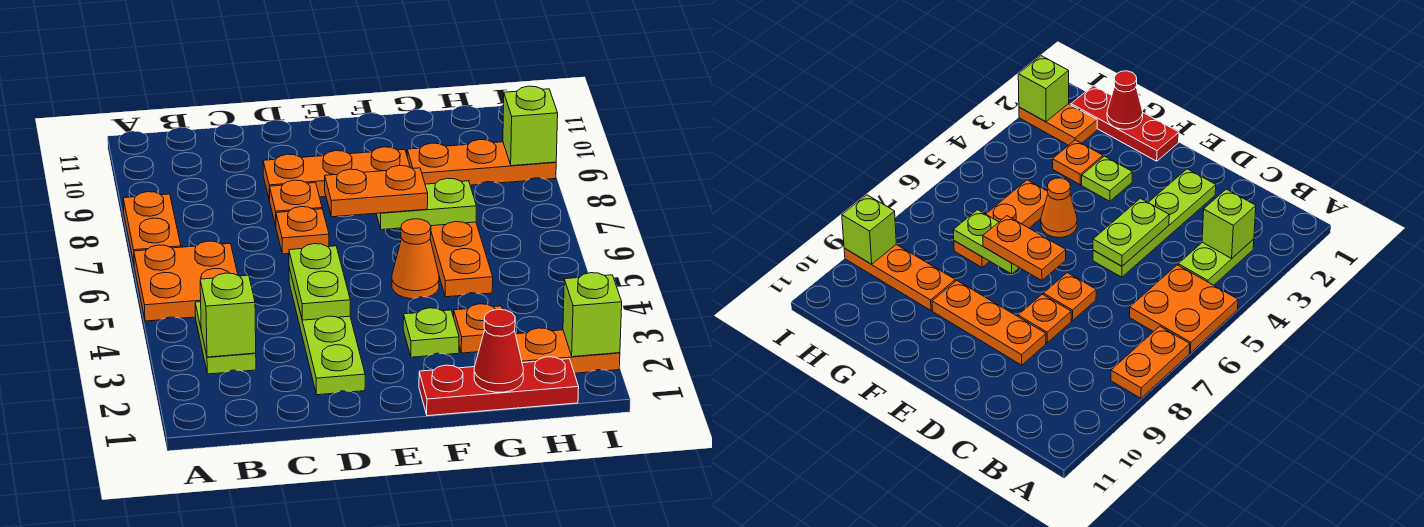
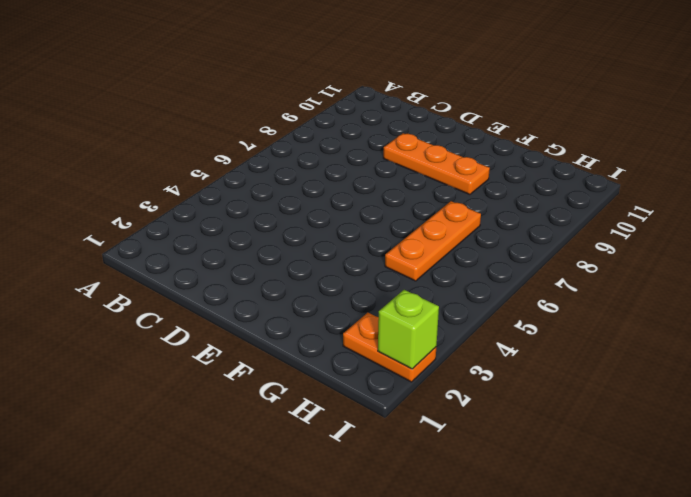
none -> orange plate A5:B6 level 1
none -> orange plate A7:A8 level 1
none -> lime plate B3:B4 level 1

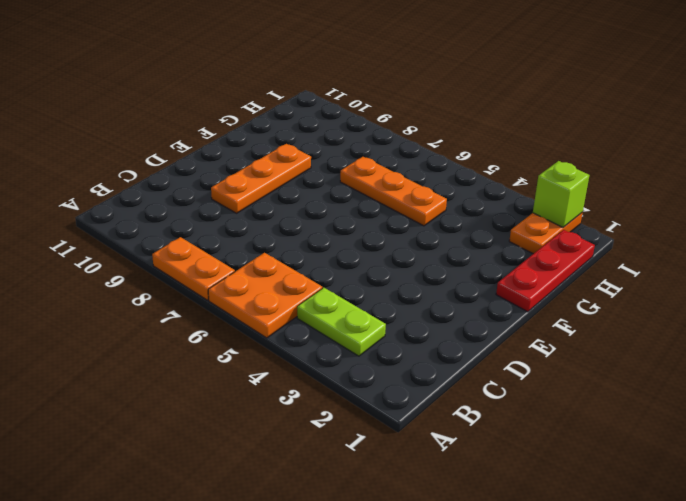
none -> lime plate D2:D5 level 1
none -> orange plate D7 level 1
none -> orange plate D8 level 1

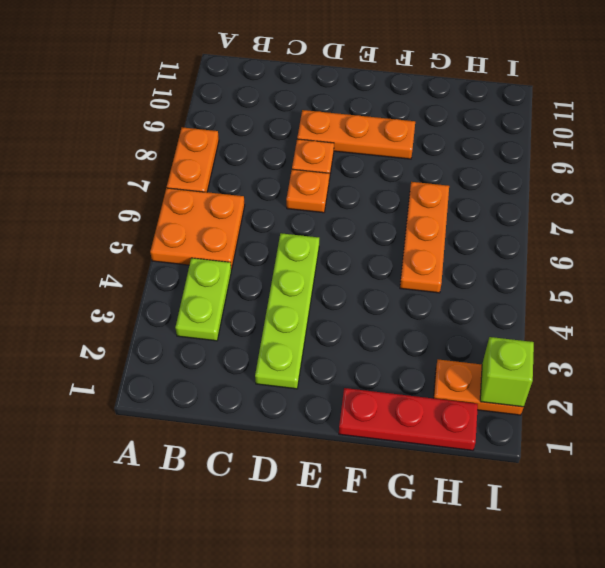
none -> lime plate F3 level 1
none -> orange cone F5 level 1
none -> orange plate G3 level 1

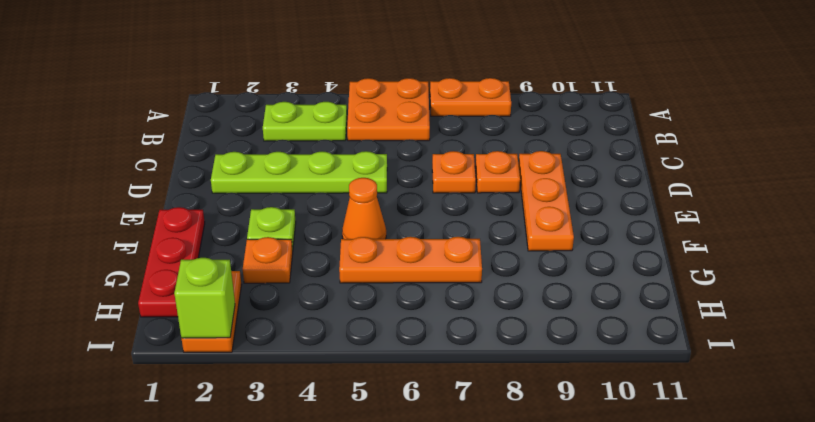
none -> orange plate G9:I9 level 1
none -> lime brick B3 level 2
none -> lime plate D4:D5 level 2

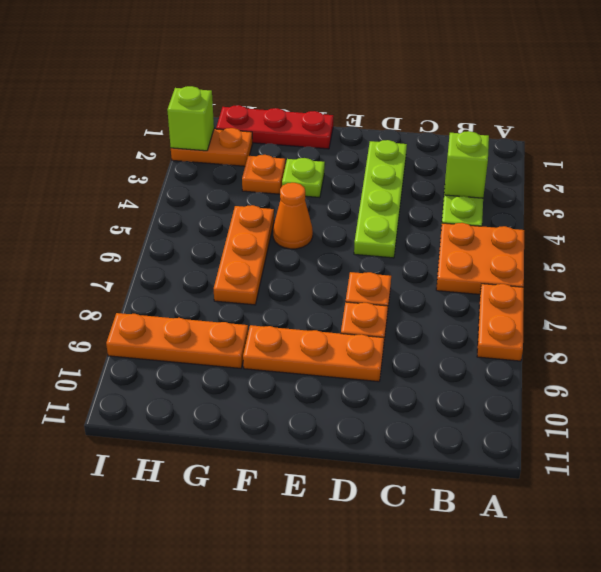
none -> lime plate D4:D5 level 2
none -> lime plate F7:G7 level 2
none -> red cone G1 level 2

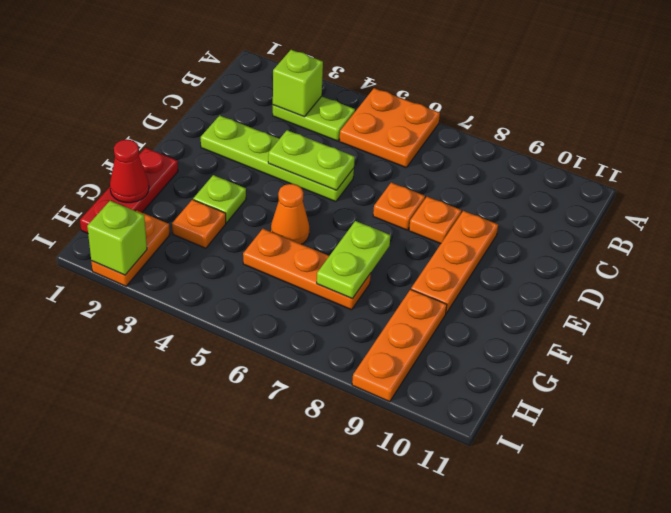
none -> orange plate A7:A8 level 1
none -> lime brick I9 level 2
none -> orange plate E7:F7 level 3

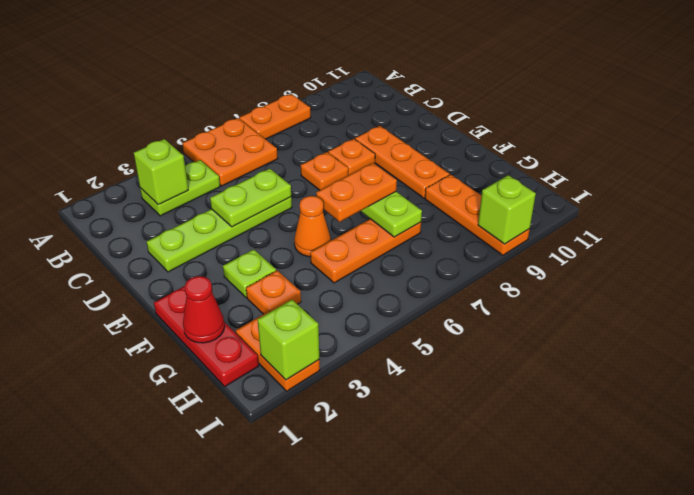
orange plate F6:F7 level 3 -> orange plate E7:F7 level 3

